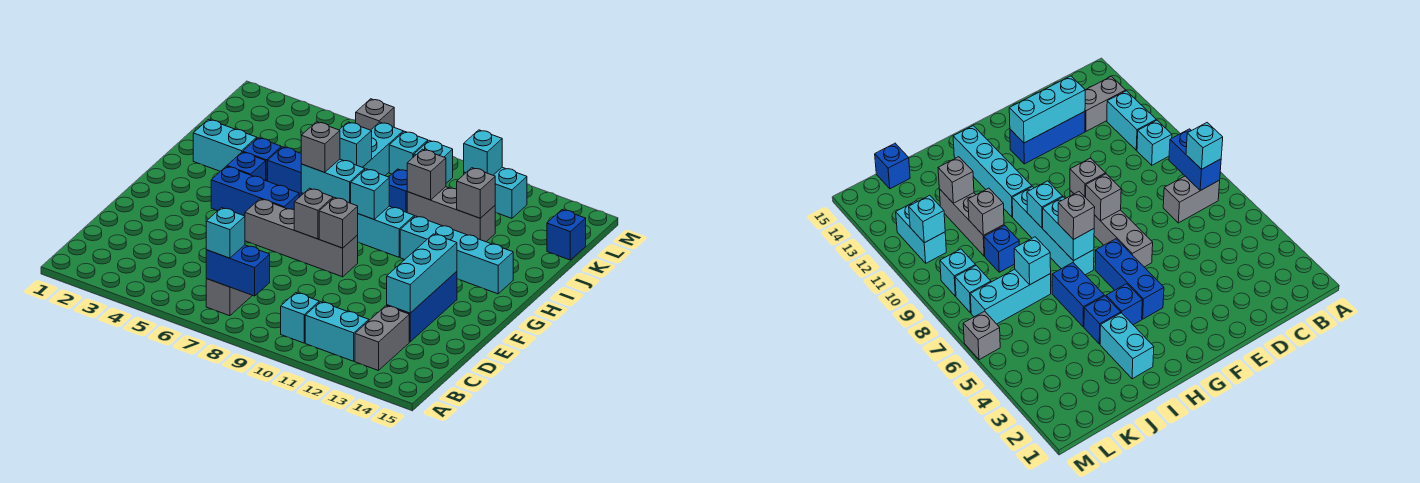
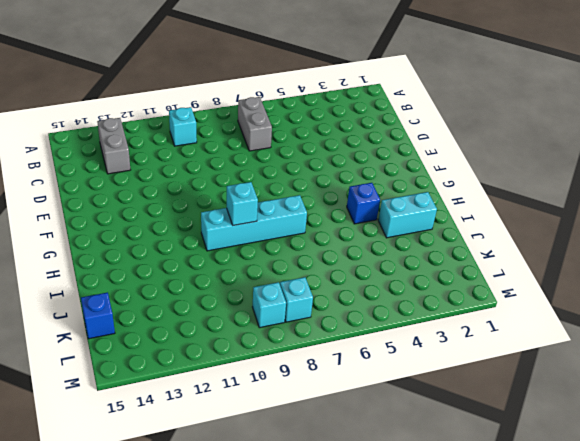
none -> cyan brick B11:B12 level 1
none -> blue brick D13:F13 level 1
none -> grey brick F6:F9 level 1
none -> blue brick G4:G6 level 1

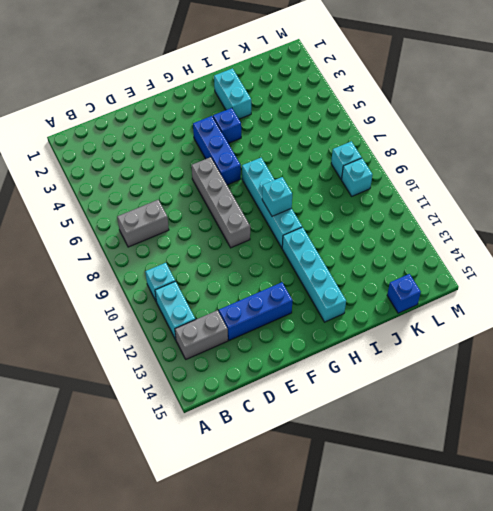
none -> blue brick I4 level 1
none -> blue brick I5:I6 level 1
none -> cyan brick J7:L7 level 1
none -> blue brick J9 level 1

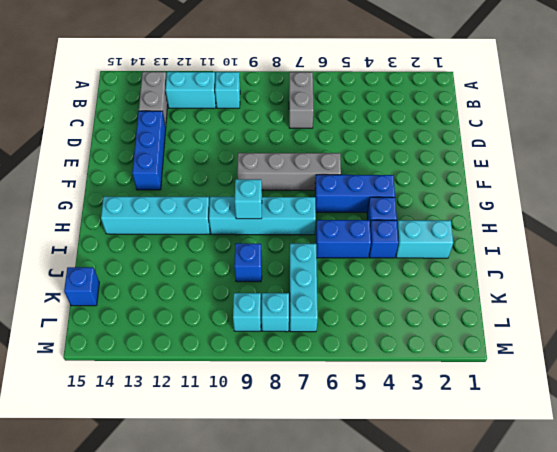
none -> grey brick J10:J12 level 1
none -> cyan brick L11:L12 level 1
none -> grey brick M6 level 1
none -> blue brick B7:B8 level 2

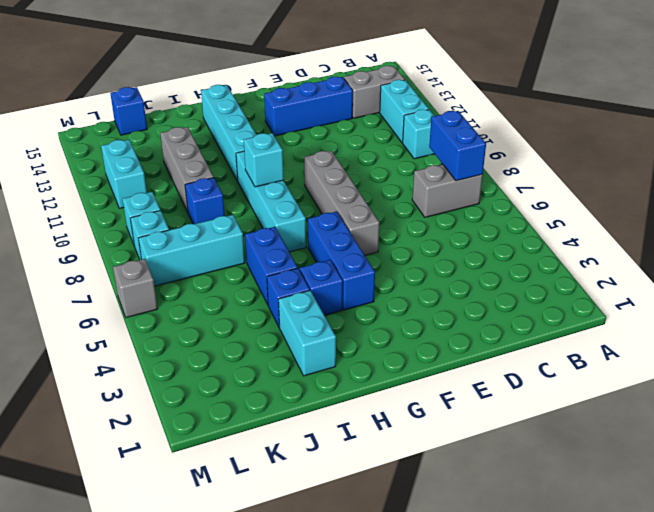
none -> cyan brick D13:F13 level 2
none -> grey brick F8 level 2
none -> grey brick F9 level 2
none -> cyan brick H7:H8 level 2

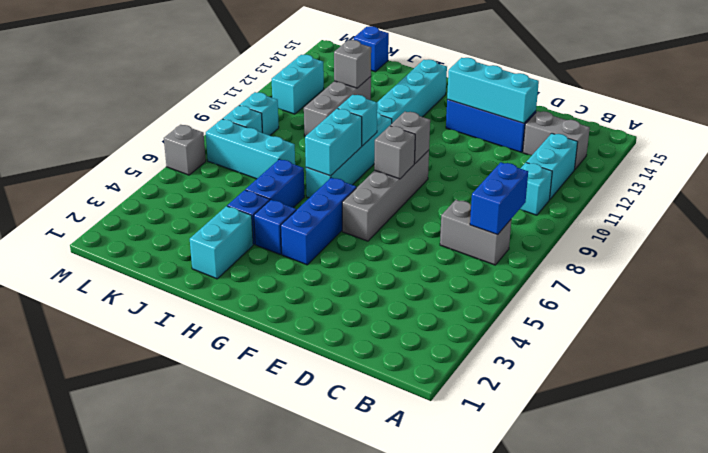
none -> blue brick J9 level 1
none -> cyan brick J7 level 2
none -> grey brick J10 level 2
none -> cyan brick L11 level 2

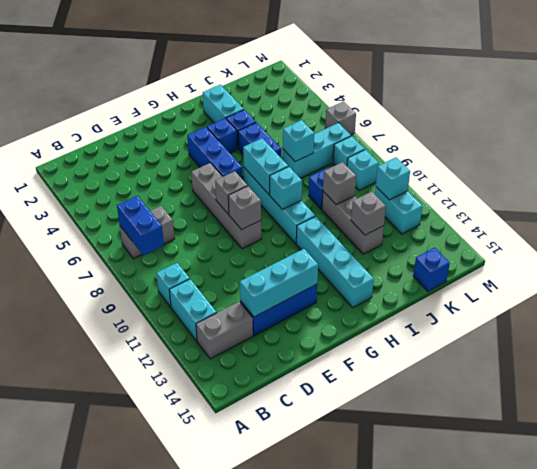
none -> cyan brick B7 level 3
none -> grey brick H7 level 3

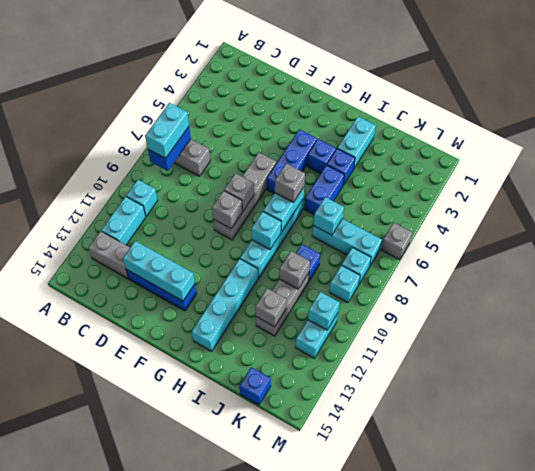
cyan brick B7:B8 level 3 -> cyan brick B7 level 3

